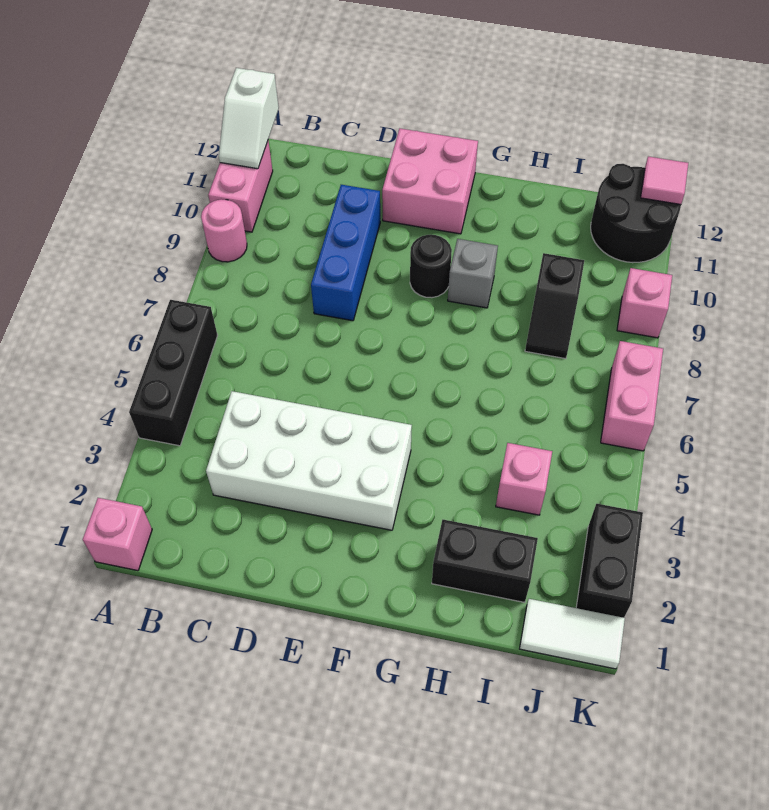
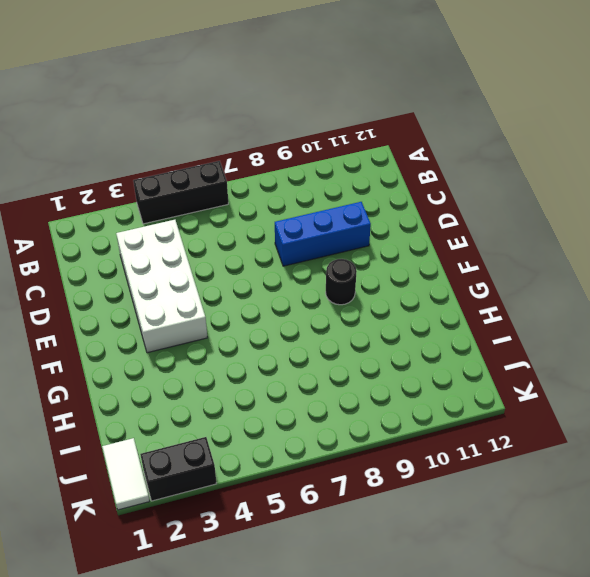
none -> pink brick A1 level 1
none -> pink round brick A9 level 1
none -> pink brick A10:A11 level 1

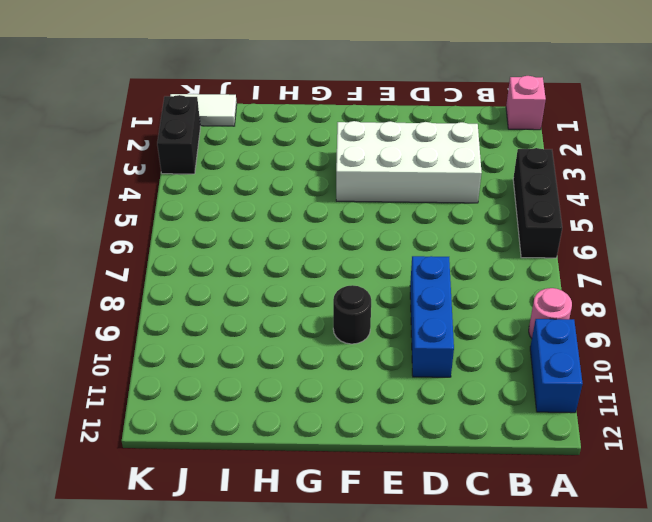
blue brick A10:A11 level 1 -> pink brick A10:A11 level 1
none -> pink brick E11:F12 level 1
none -> grey brick G9 level 1
none -> black brick H2:I2 level 1

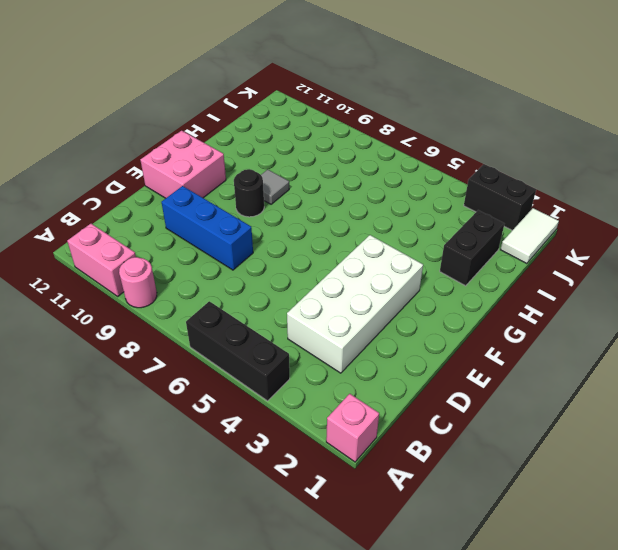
grey tile G9 level 1 -> grey brick G9 level 1
none -> pink brick I4 level 1
none -> black slope I8:I9 level 1 top 9
none -> black round brick J11:K12 level 1

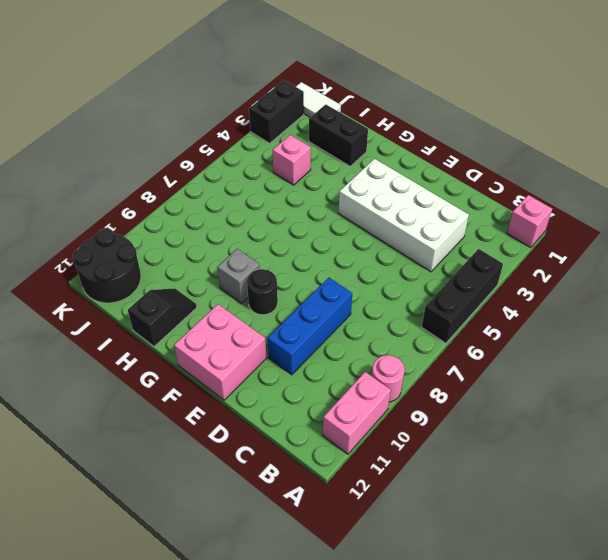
black slope H11:H12 level 1 top 12 -> black slope I8:I9 level 1 top 9
none -> pink brick K6:K7 level 1
none -> pink brick K9 level 1
none -> white slope A11:A12 level 2 top 12

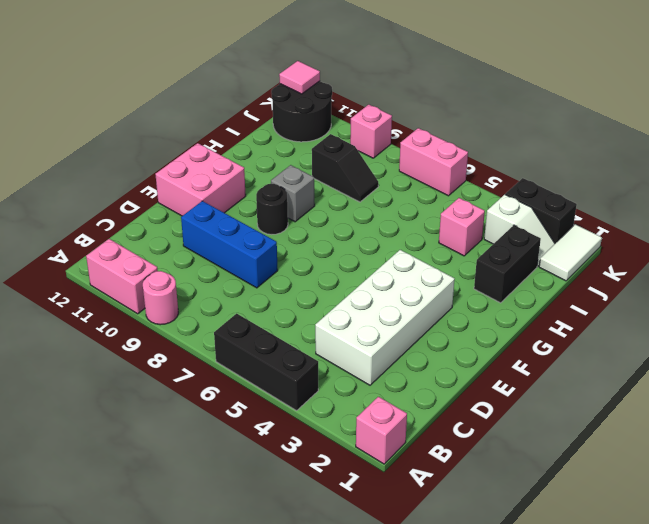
white slope J2:J3 level 1 top 3 -> white slope A11:A12 level 2 top 12

